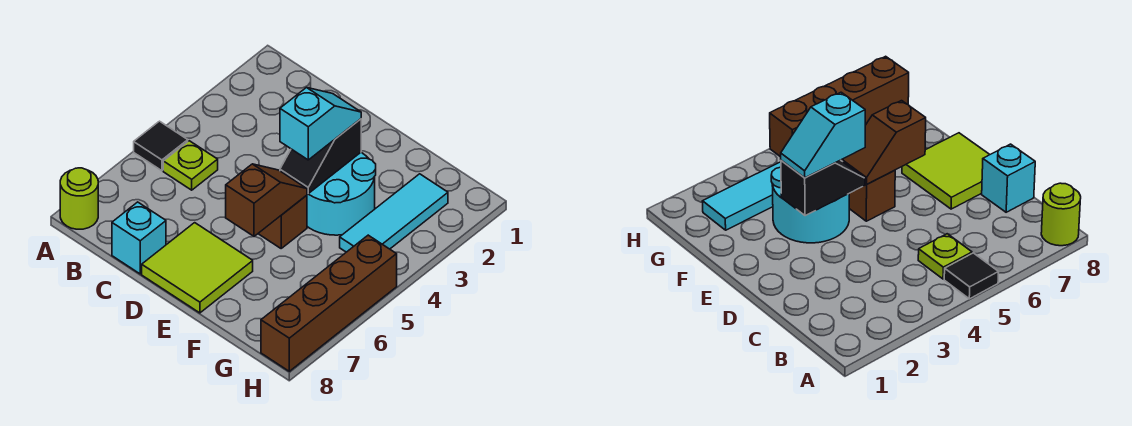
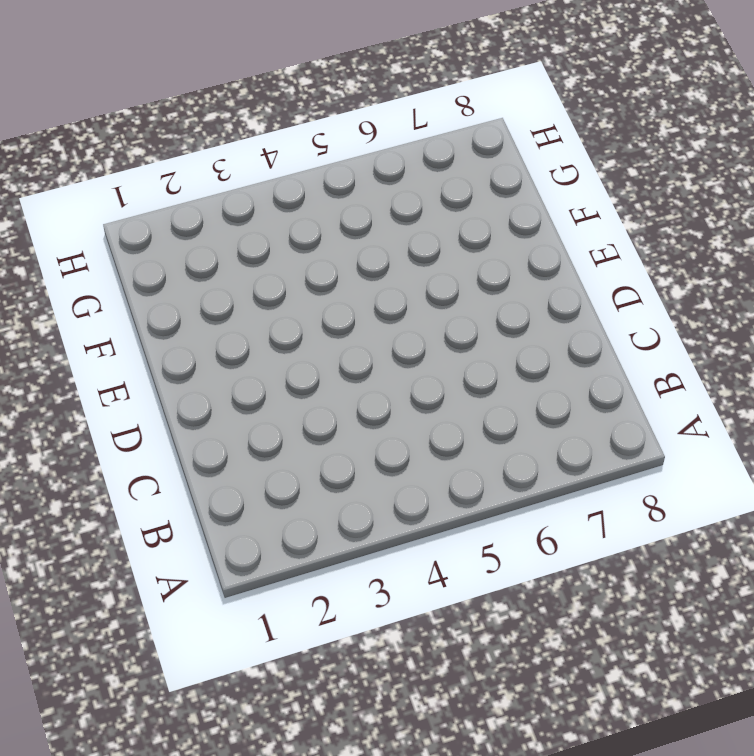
none -> black tile A5 level 1
none -> lime round brick A8 level 1
none -> lime plate B5 level 1

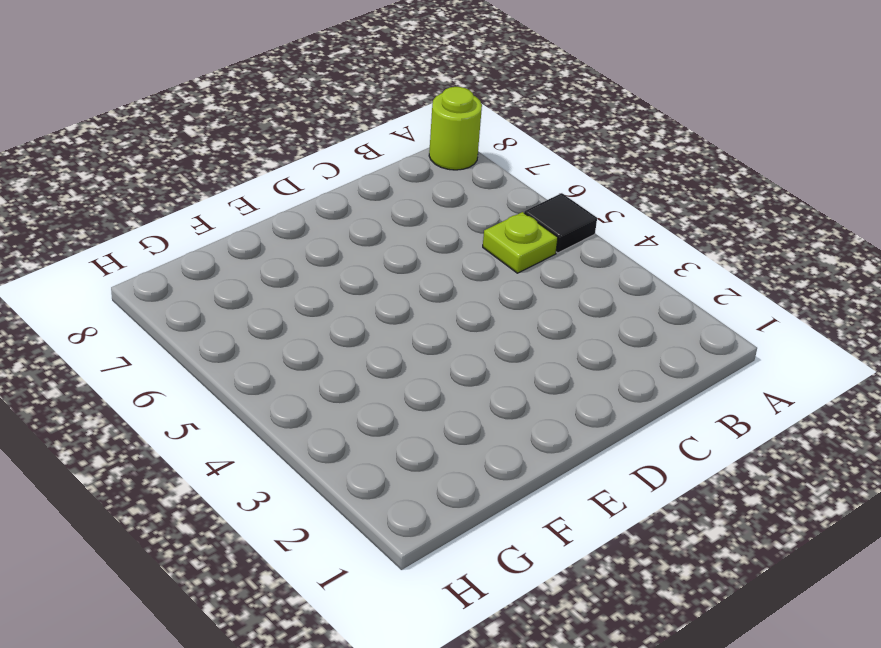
none -> cyan brick C8 level 1
none -> lime tile D7:E8 level 1
none -> cyan round brick E3:F4 level 1

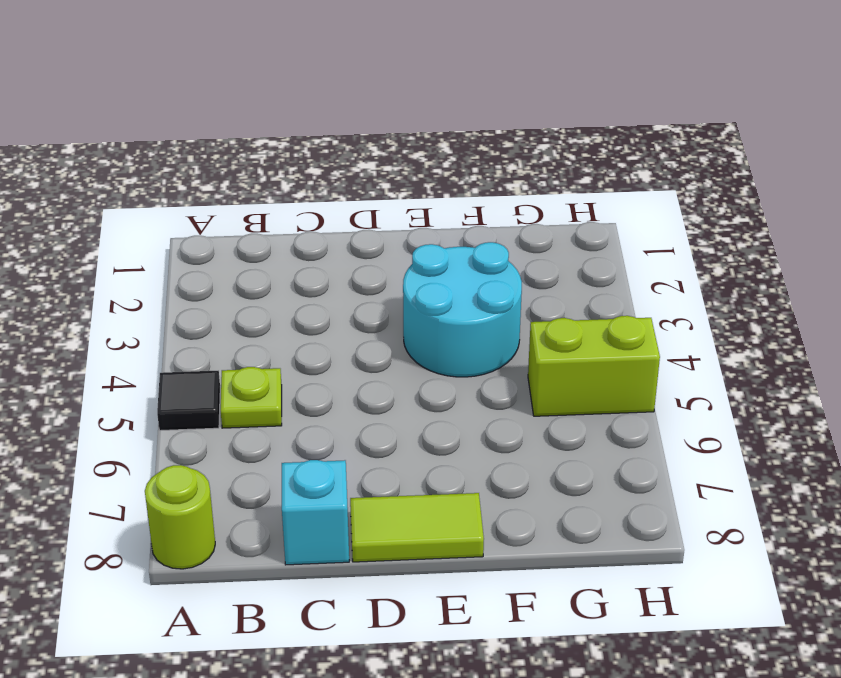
lime tile D8:E8 level 1 -> lime tile D7:E8 level 1
lime brick G5:H5 level 1 -> brown brick H5:H8 level 1
none -> brown brick E5 level 1
none -> cyan tile G2:G4 level 1
none -> black slope E3:E4 level 2 top 3

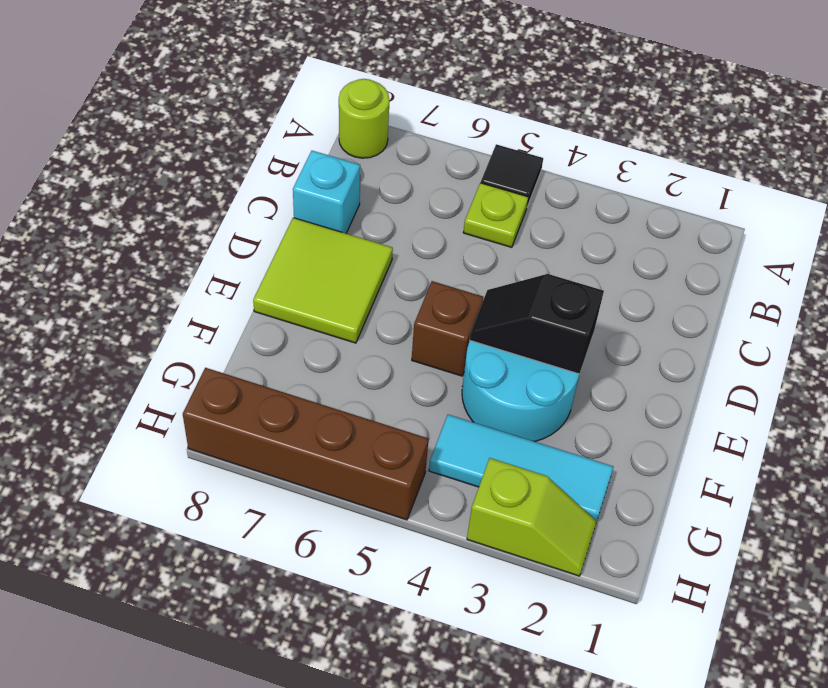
lime slope H2:H3 level 1 top 3 -> none
none -> brown slope E5:E6 level 2 top 6
none -> cyan slope E3:E4 level 3 top 4

